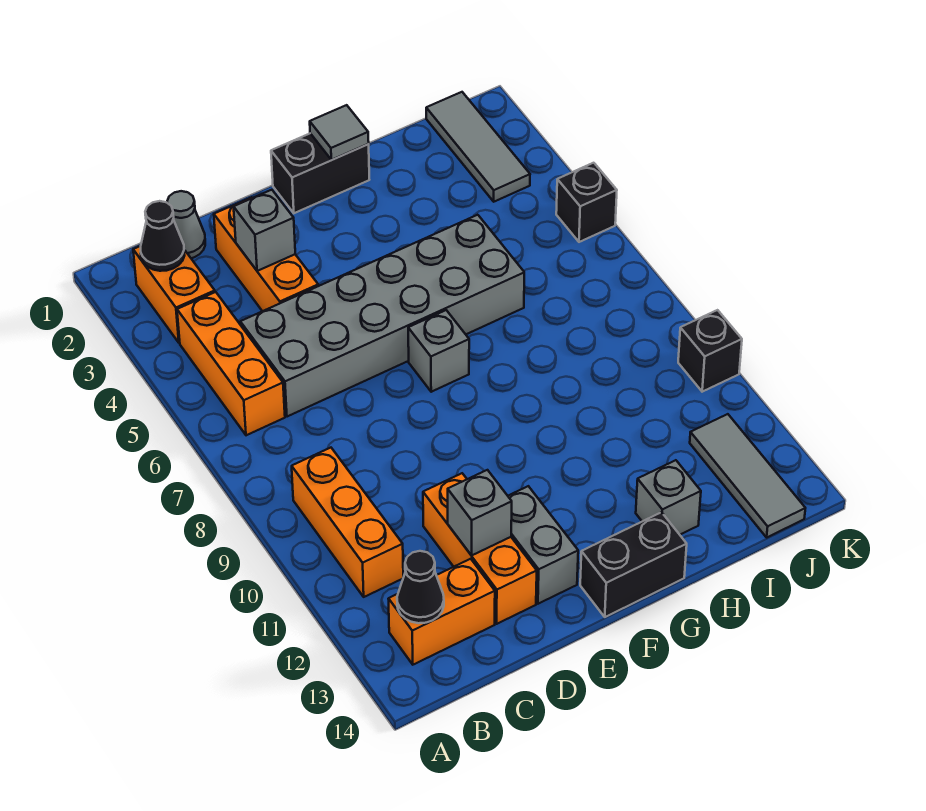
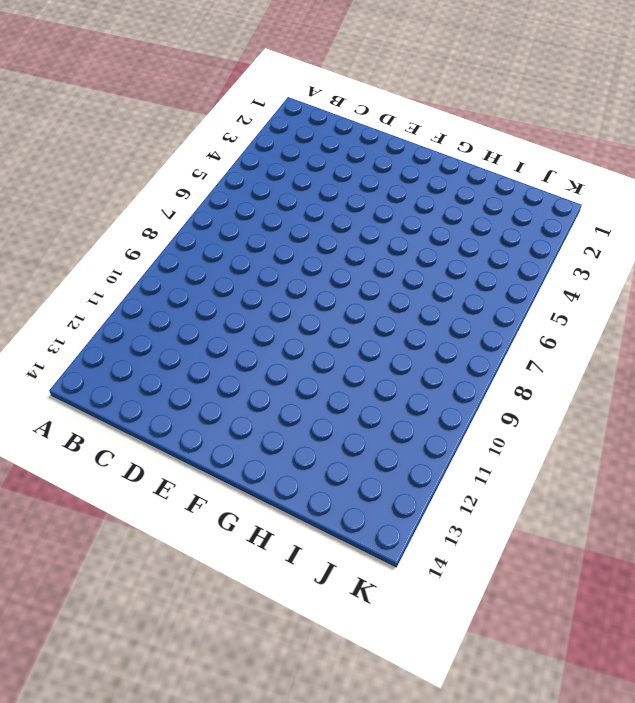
none -> orange brick B2:B3 level 1
none -> orange brick B4:B6 level 1
none -> orange brick B9:B11 level 1

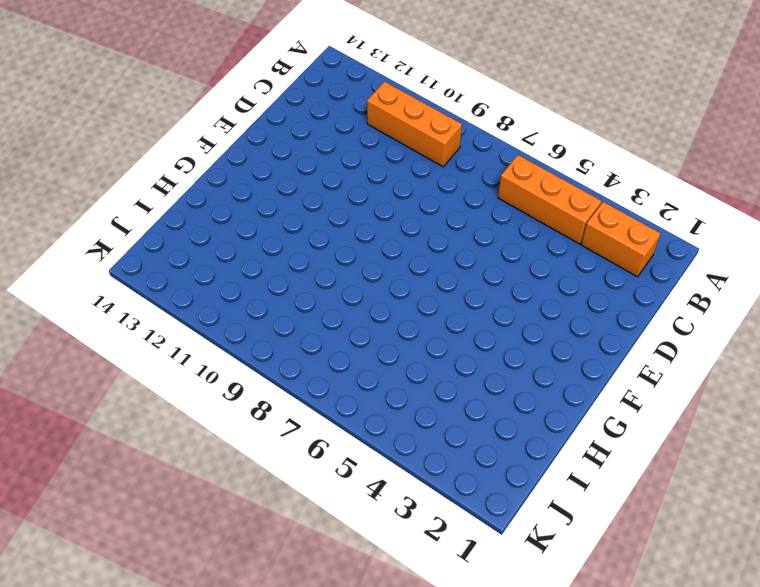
none -> orange brick B13:C13 level 1
none -> grey cone C1 level 1
none -> grey brick C5:H6 level 1

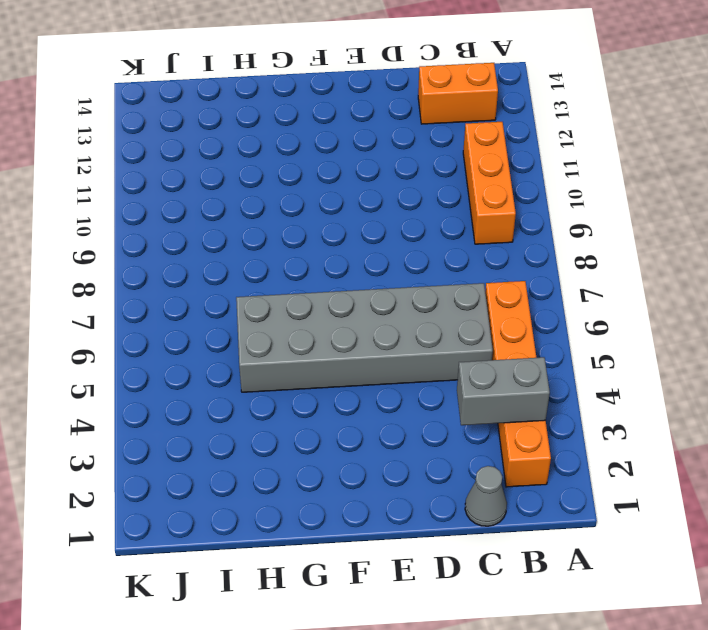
grey brick B3:C3 level 2 -> grey brick E12:E13 level 1
none -> orange brick D2:D4 level 1
none -> orange brick D11:D13 level 1
none -> black brick F1:G1 level 1

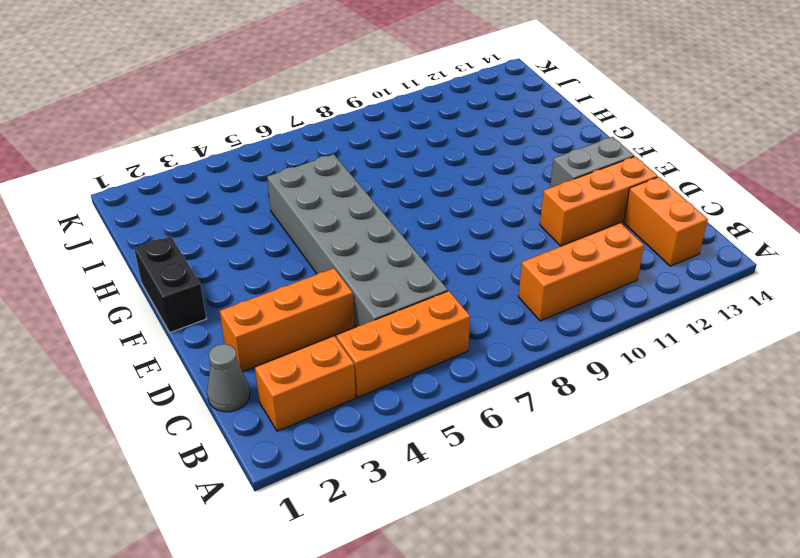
none -> grey brick F7 level 1
none -> black brick F14:G14 level 1
none -> grey brick H13 level 1

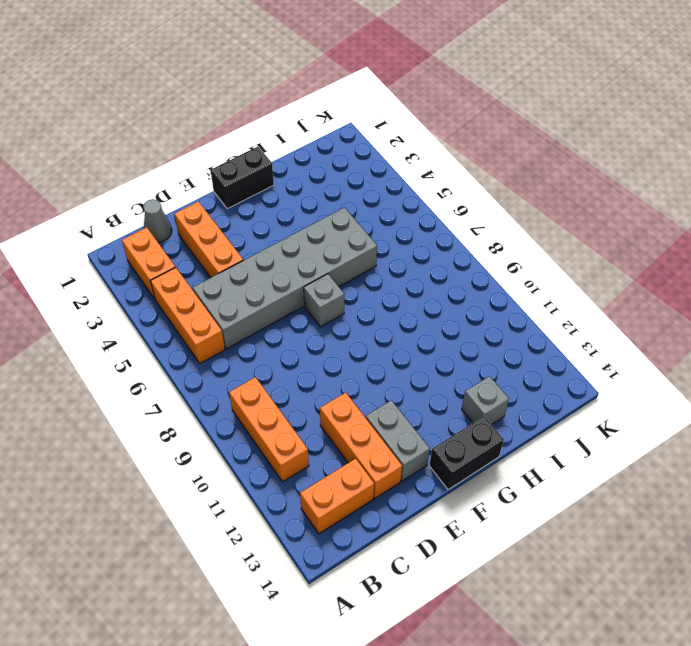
none -> grey tile J1:J3 level 1
none -> grey tile J12:J14 level 1
none -> black brick K5 level 1

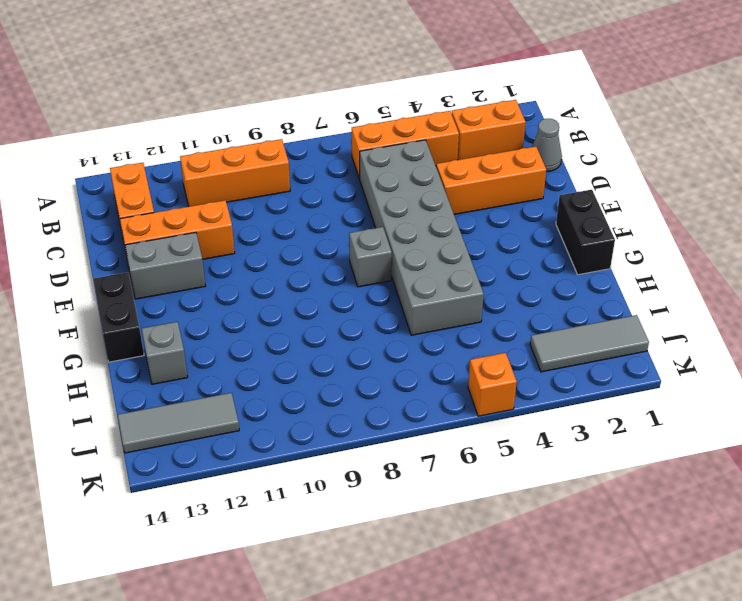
orange brick K5 level 1 -> black brick K5 level 1
none -> black brick K10 level 1
none -> black cone B2 level 2
none -> black cone B13 level 2

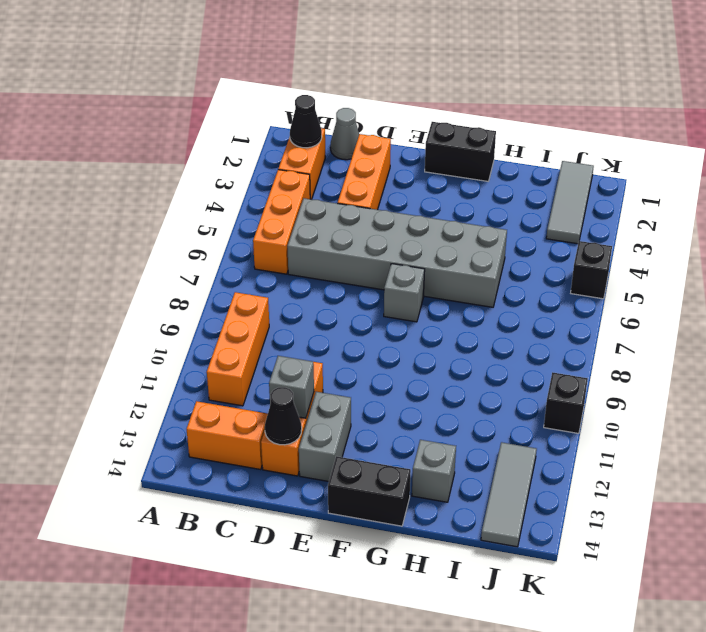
black cone D13 level 2 -> black cone B13 level 2
none -> grey brick D3 level 2
none -> grey tile G1 level 2

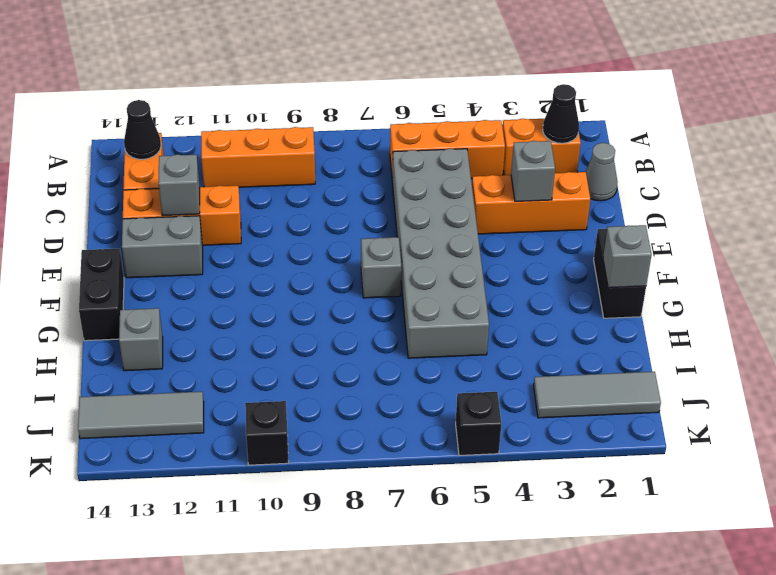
grey brick G1 level 2 -> grey tile G1 level 2

